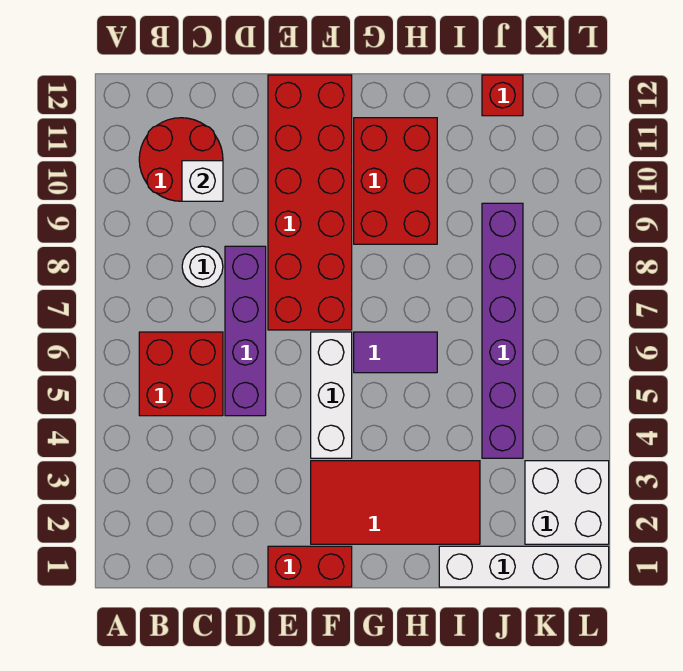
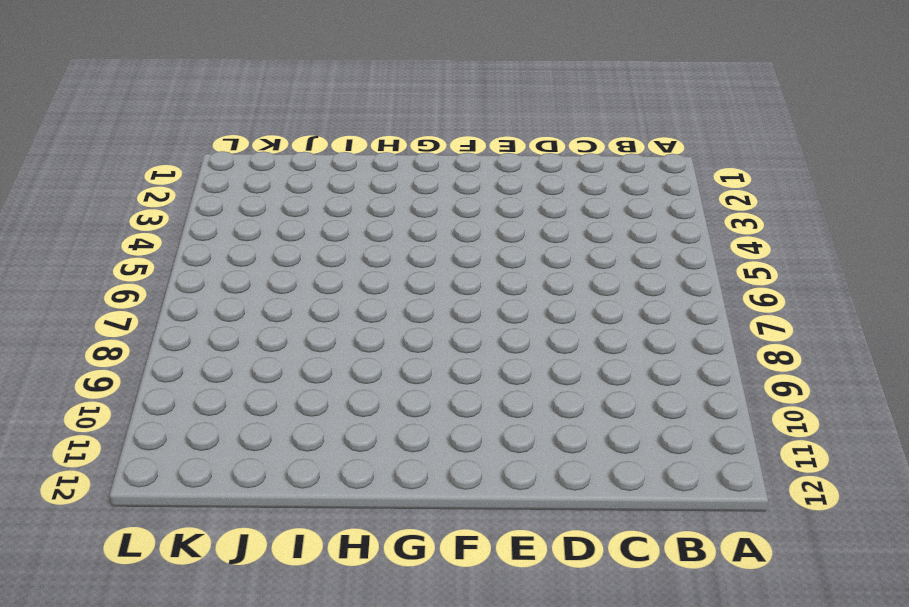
none -> red brick B5:C6 level 1
none -> red round brick B10:C11 level 1
none -> white round brick C8 level 1

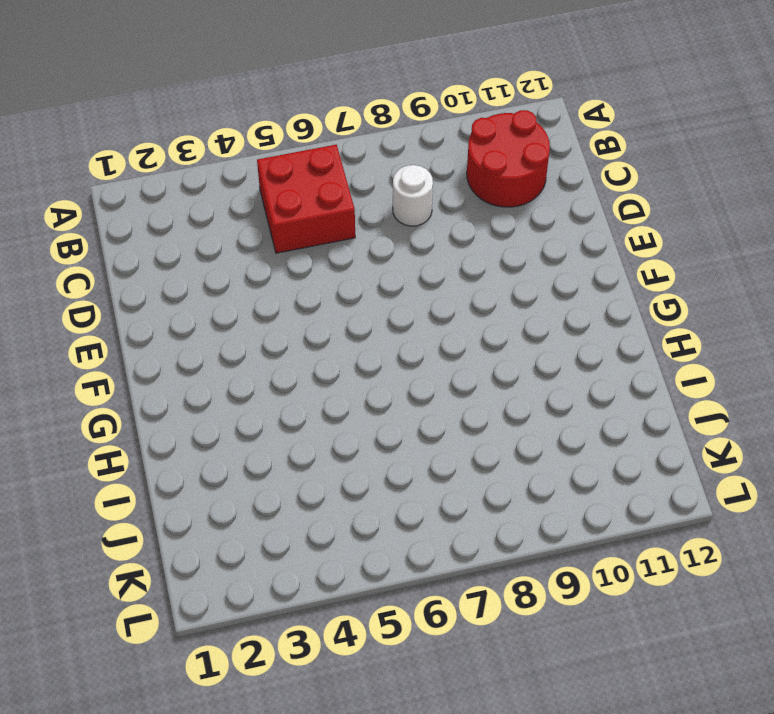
none -> purple brick D5:D8 level 1
none -> red brick E1:F1 level 1
none -> red brick E7:F12 level 1

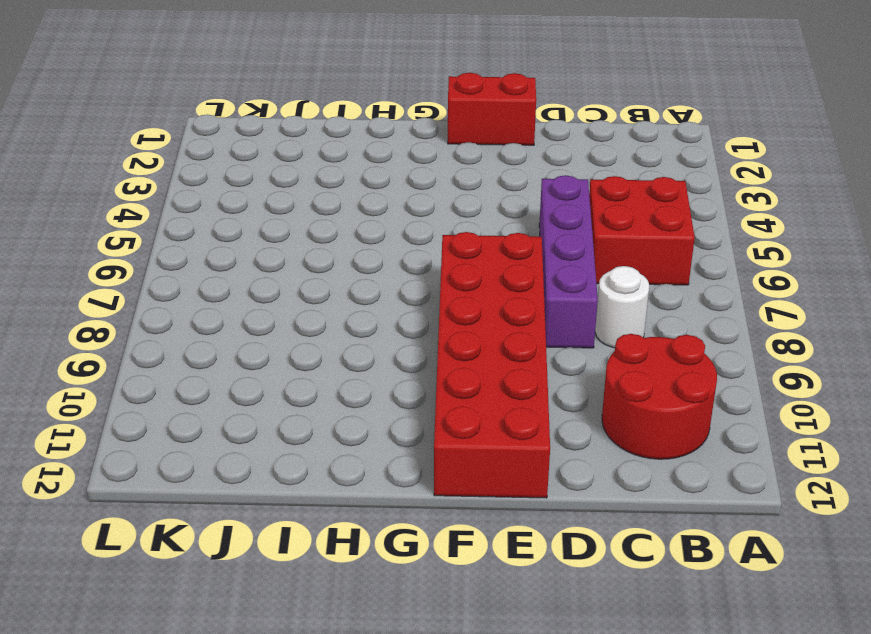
none -> red tile F2:I3 level 1
none -> white brick F4:F6 level 1
none -> purple tile G6:H6 level 1

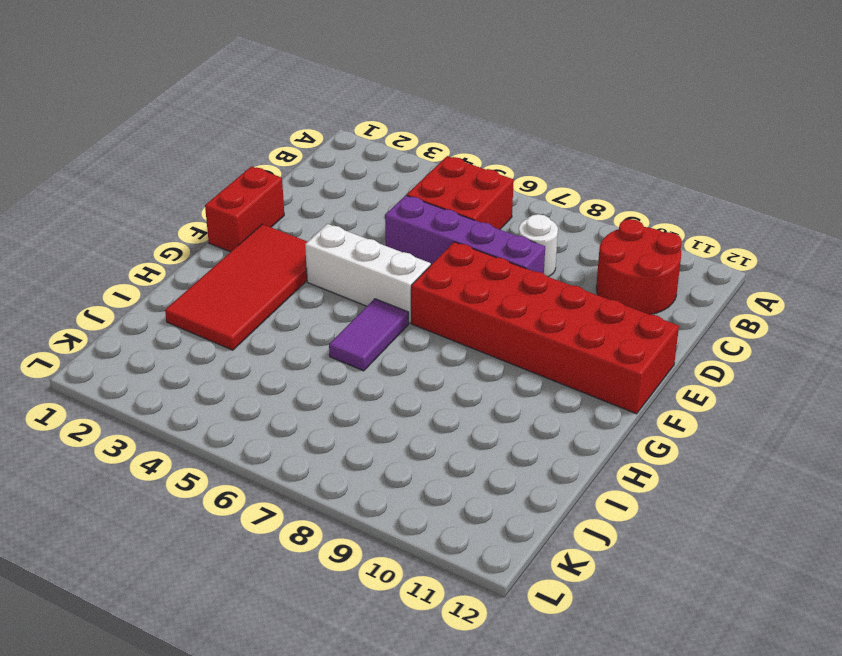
none -> red brick G9:H11 level 1
none -> white brick I1:L1 level 1
none -> purple brick J4:J9 level 1

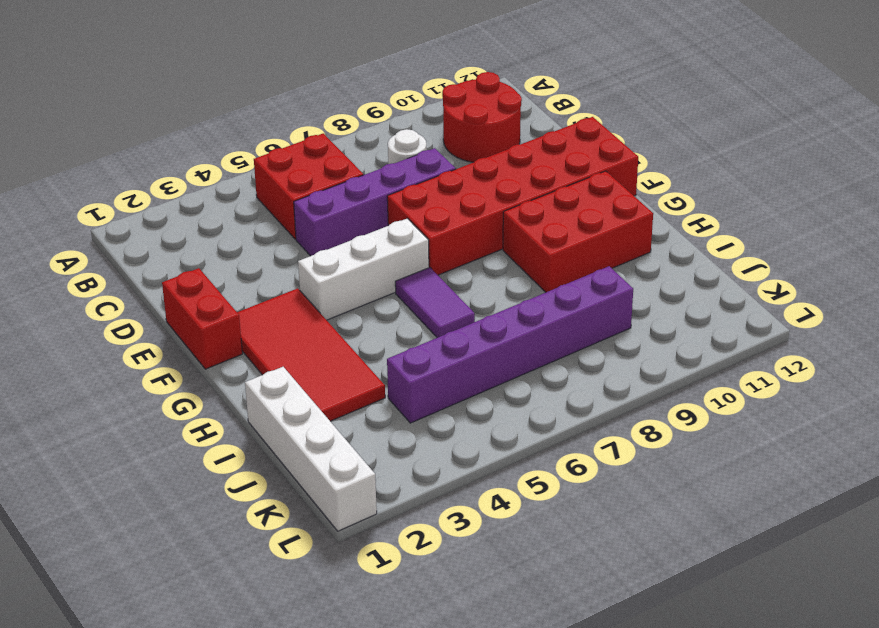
none -> red brick J12 level 1
none -> white brick K2:L3 level 1
none -> white brick C10 level 2

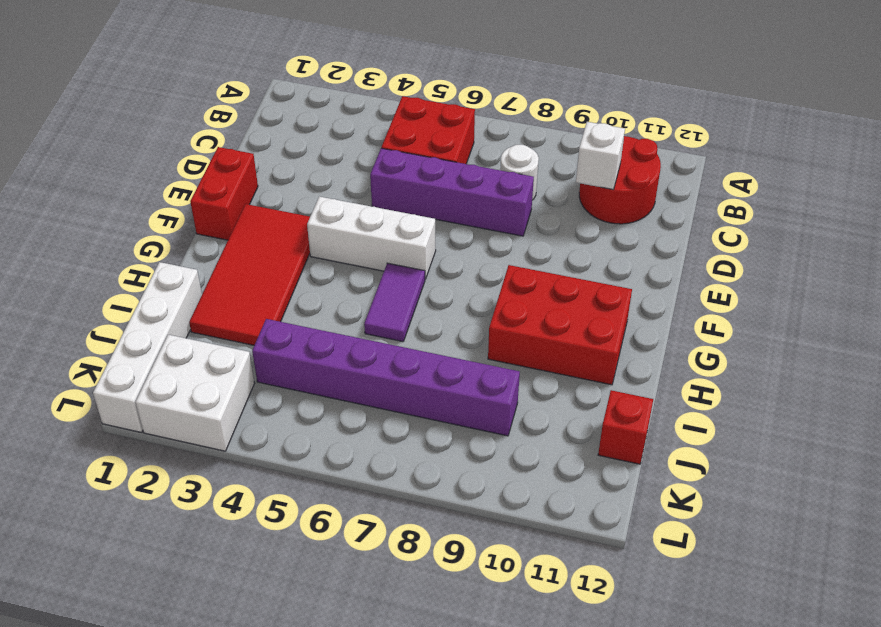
none -> red brick E7:F12 level 1

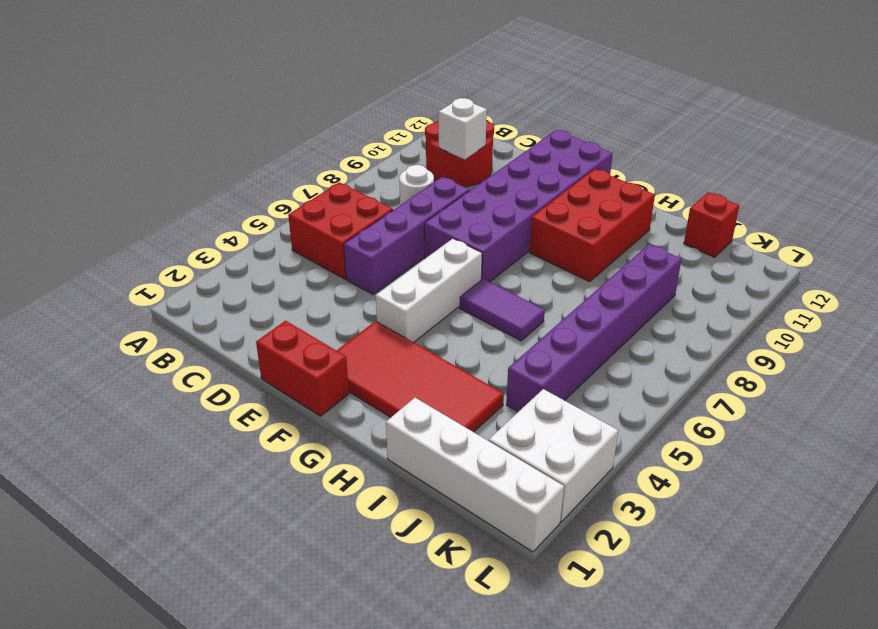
purple brick E7:F12 level 1 -> red brick E7:F12 level 1

